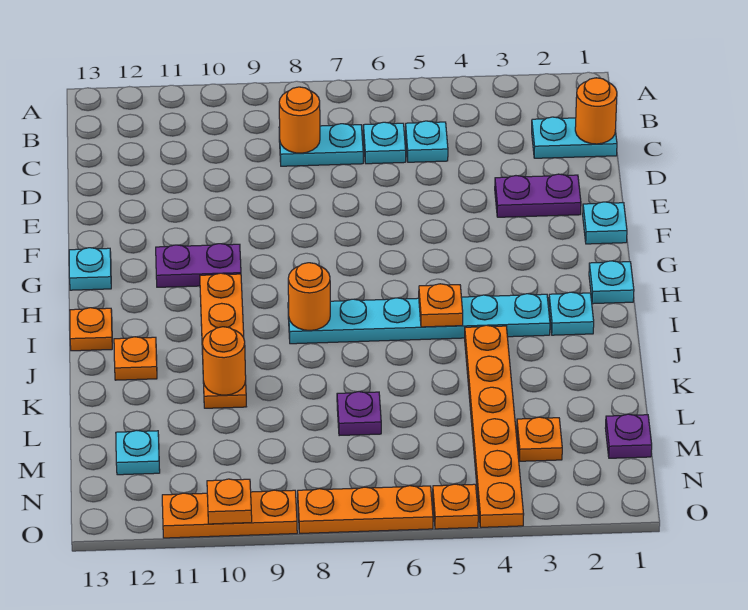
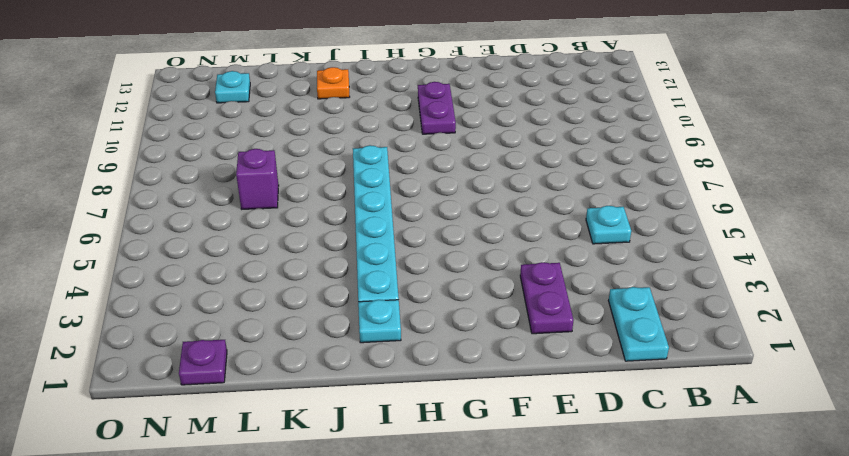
purple brick L7 level 1 -> purple plate L7 level 1
none -> cyan plate C6 level 1
none -> cyan plate C7:C8 level 1
none -> cyan plate F1 level 1

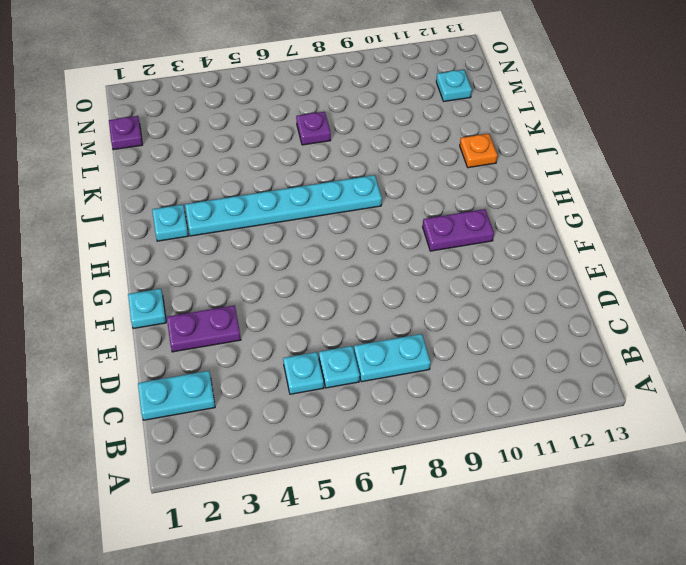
none -> cyan plate G13 level 1
none -> cyan plate H1 level 1
none -> orange plate H10:K10 level 1

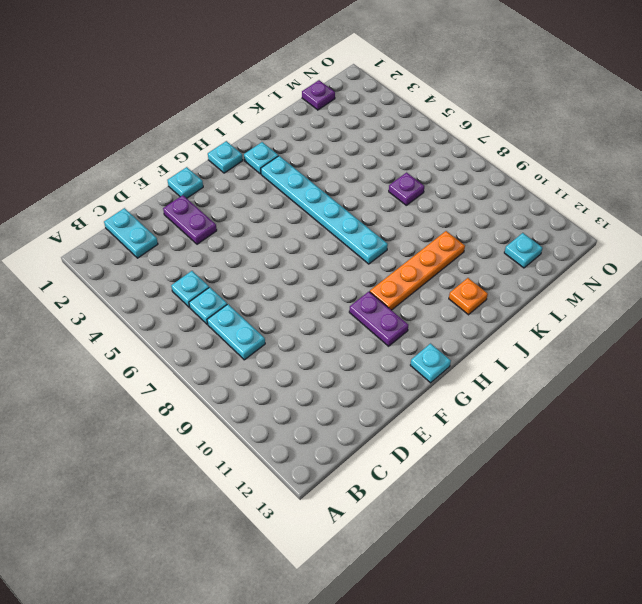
none -> orange plate I13 level 1
none -> orange plate J4:O4 level 1
none -> orange plate M3 level 1

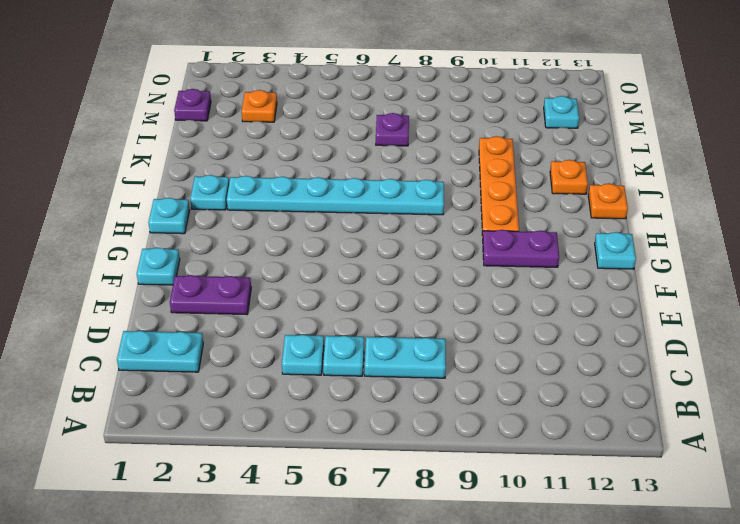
none -> orange plate J4:O4 level 1
none -> orange plate O5 level 1
none -> orange plate O6:O8 level 1

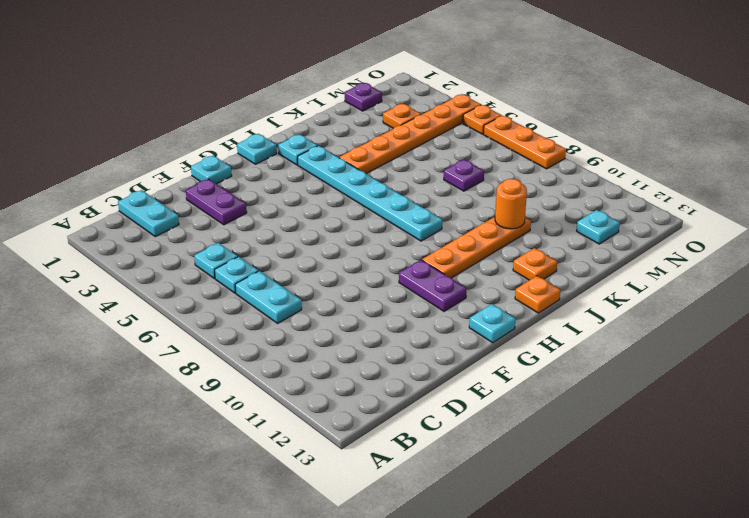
none -> orange plate O9:O11 level 1
none -> orange round brick C1 level 2
none -> orange round brick C8 level 2

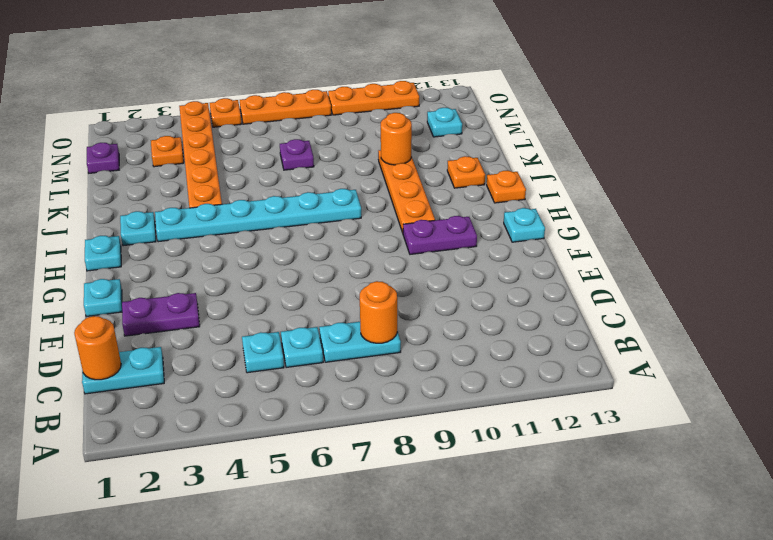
none -> orange plate I5 level 2
none -> orange round brick I8 level 2
none -> orange plate O10 level 2

